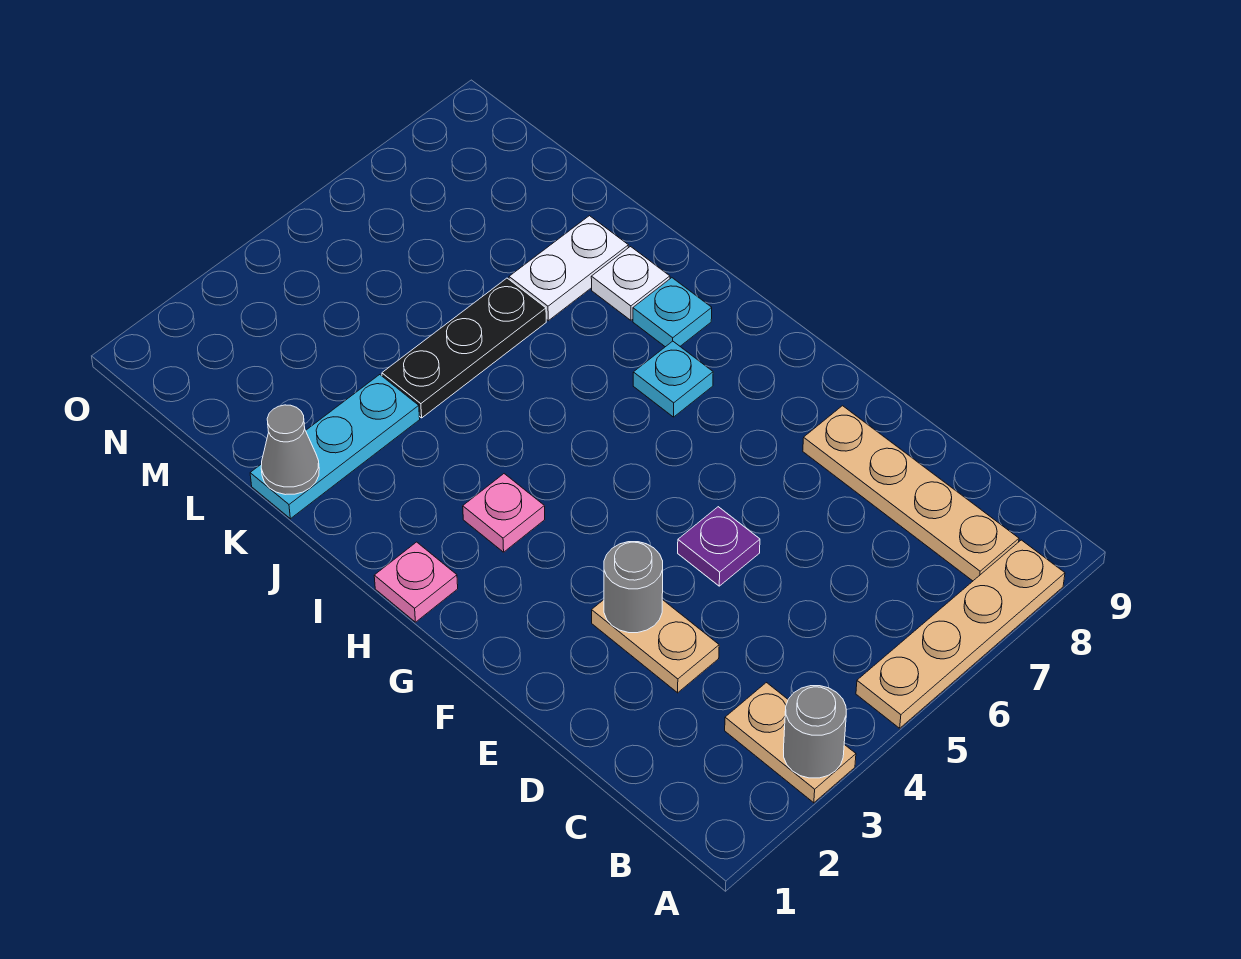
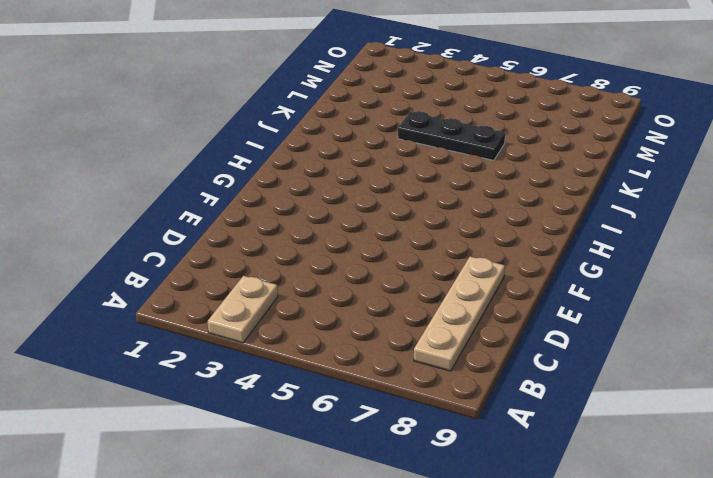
none -> tan plate A5:A8 level 1
none -> tan plate D3:E3 level 1
none -> purple plate E5 level 1

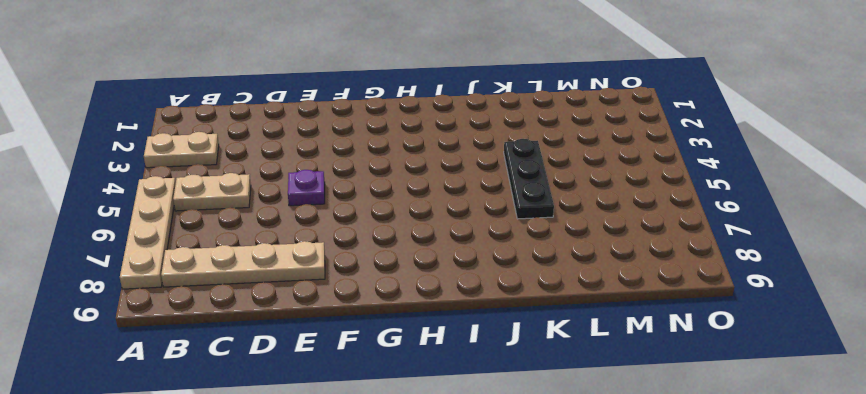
tan plate B5:C5 level 1 -> tan plate D3:E3 level 1
none -> pink plate H1 level 1
none -> pink plate H3 level 1
none -> cyan plate H7 level 1

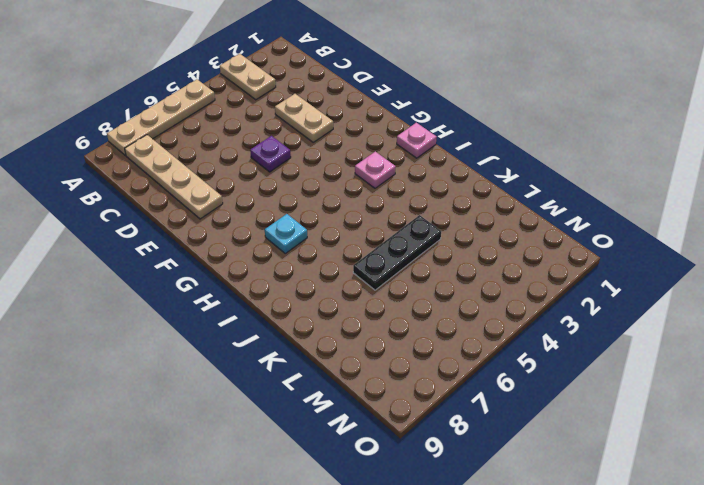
none -> cyan plate I8 level 1
none -> white plate J8 level 1
none -> cyan plate K1:K3 level 1

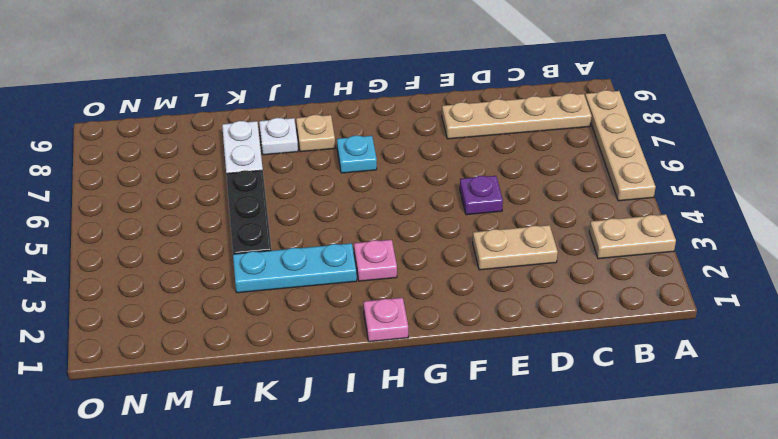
cyan plate I3:K3 level 1 -> cyan plate K1:K3 level 1
tan plate I8 level 1 -> cyan plate I8 level 1
none -> grey round brick A3 level 2
none -> grey round brick E3 level 2
none -> grey cone K1 level 2

